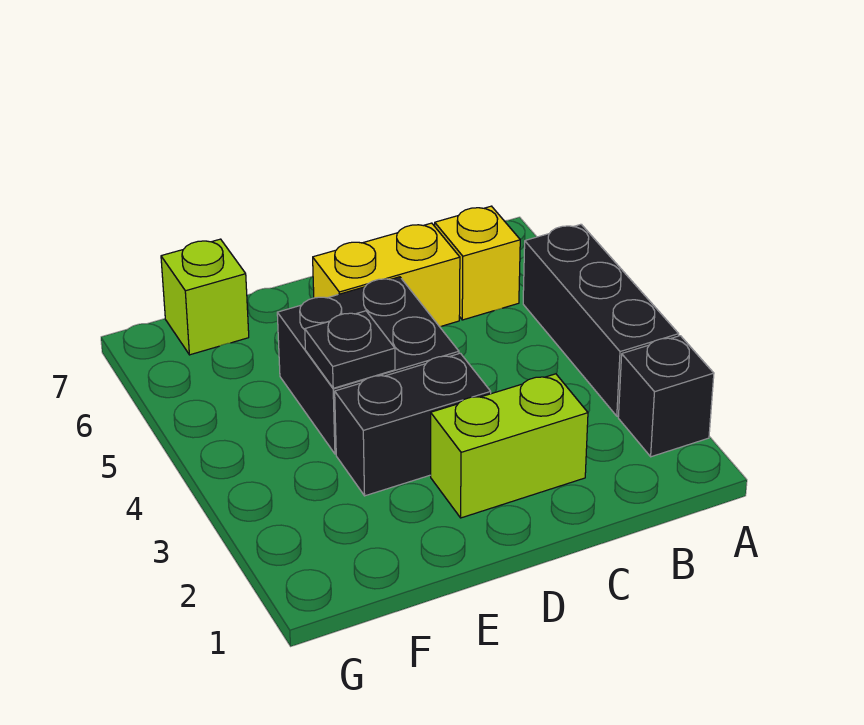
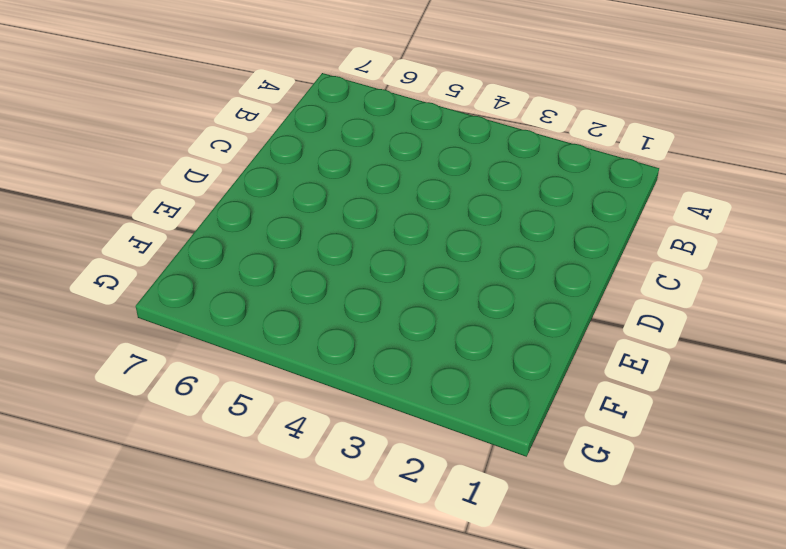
none -> black brick A2 level 1
none -> black brick A3:A5 level 1

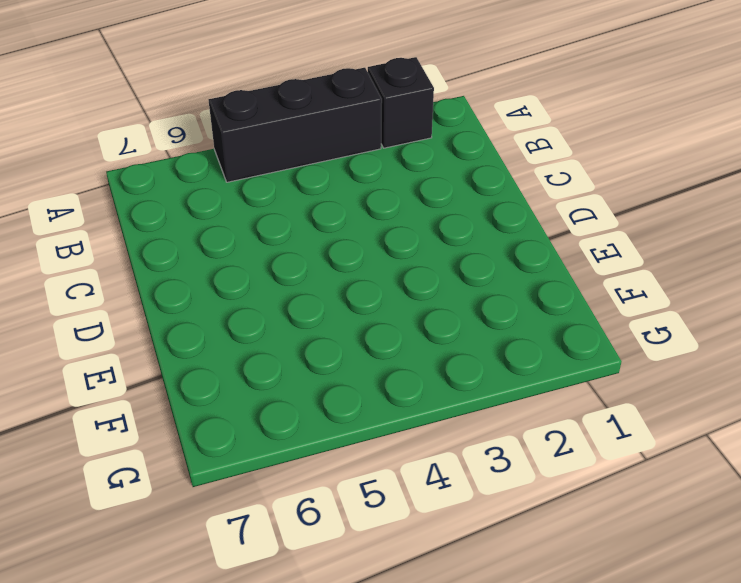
none -> yellow brick B6 level 1
none -> lime brick C2:D2 level 1

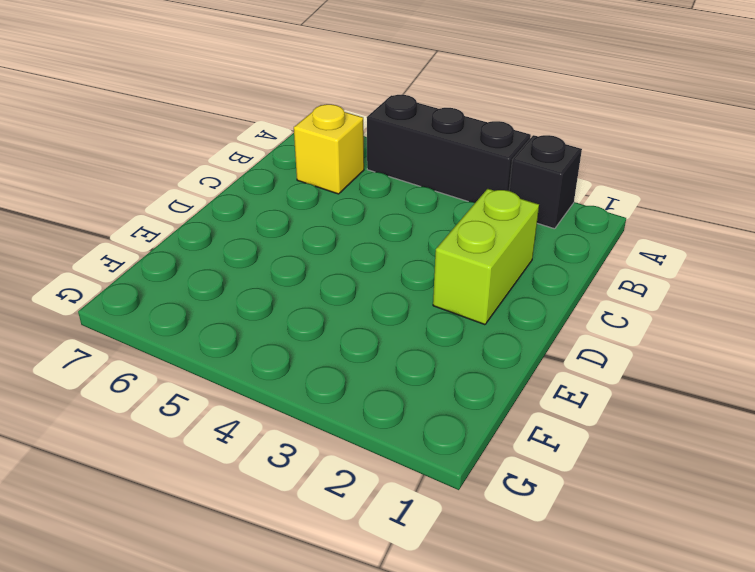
none -> yellow brick C6:D6 level 1
none -> black brick D3:E3 level 1

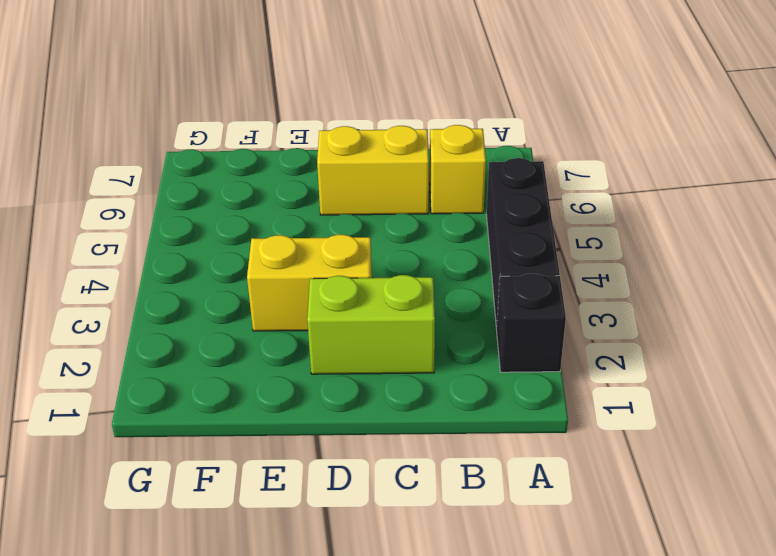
yellow brick D3:E3 level 1 -> black brick D3:E3 level 1
none -> black brick D4:E5 level 1
none -> lime brick F7 level 1

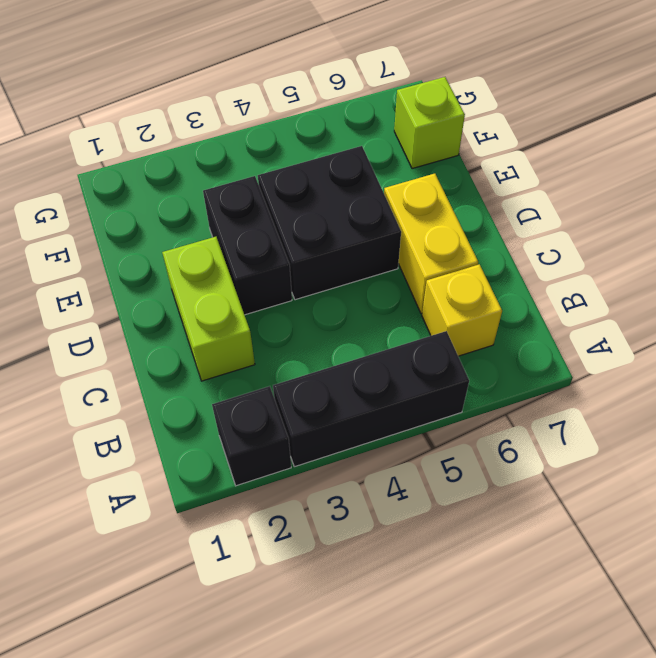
none -> black plate E4 level 2

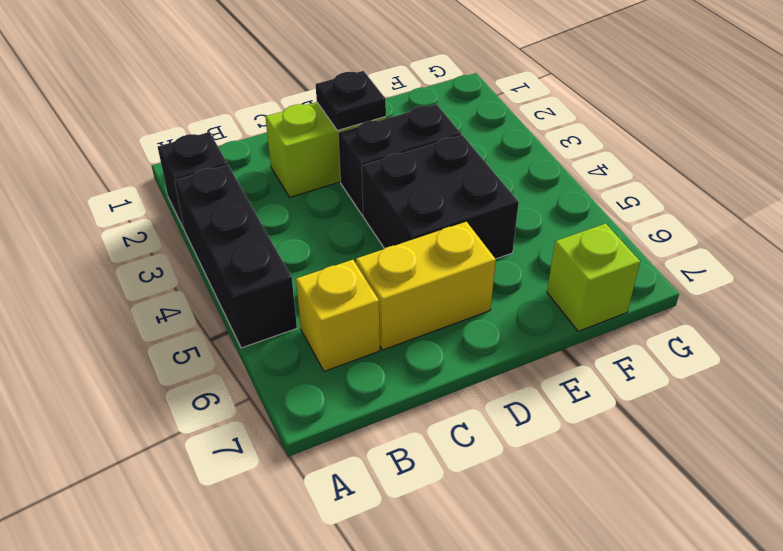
black plate D2 level 2 -> black plate E4 level 2

